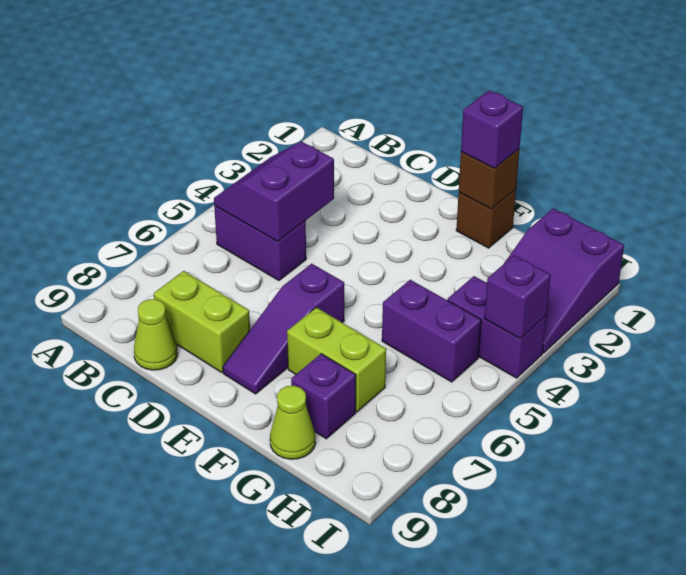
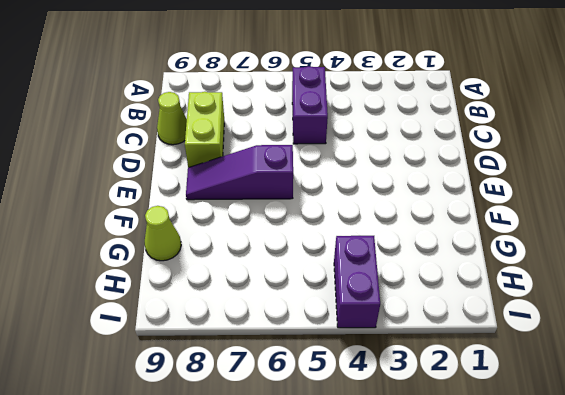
none -> brown brick F1 level 1
none -> lime brick F7:G7 level 1
none -> purple brick G5:H5 level 1

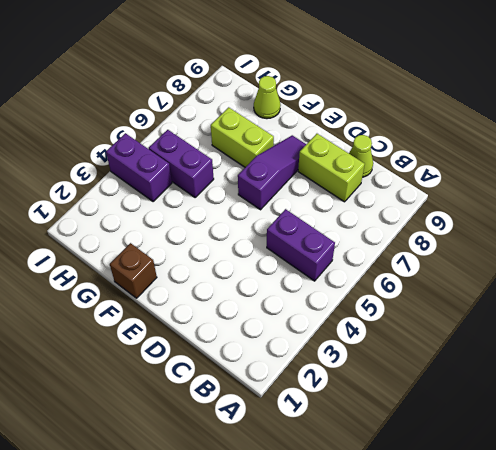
none -> purple brick G8 level 1
none -> purple slope H1:I3 level 1 top 1
none -> purple slope B4:C5 level 2 top C

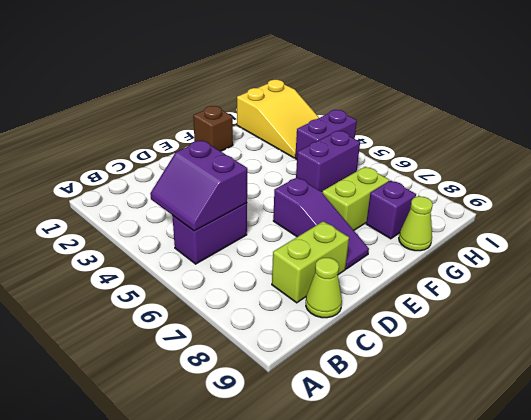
yellow slope H1:I3 level 1 top 1 -> purple slope H1:I3 level 1 top 1
none -> brown brick F1 level 2
none -> purple brick I4 level 2
none -> purple brick F1 level 3

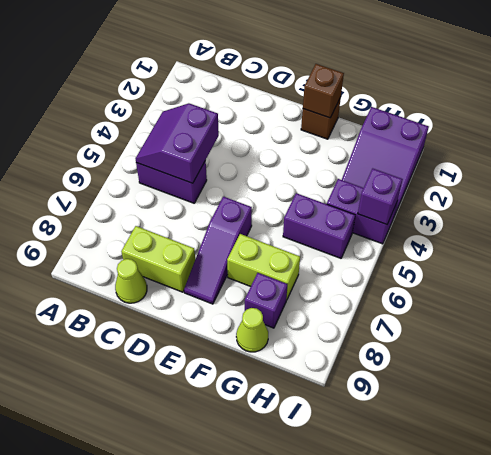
none -> purple brick F1 level 3

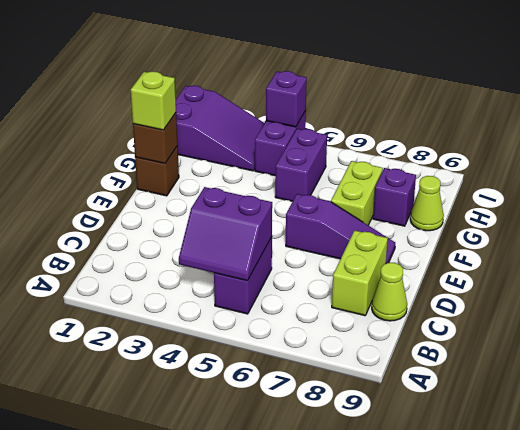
lime brick F1 level 3 -> purple brick F1 level 3

